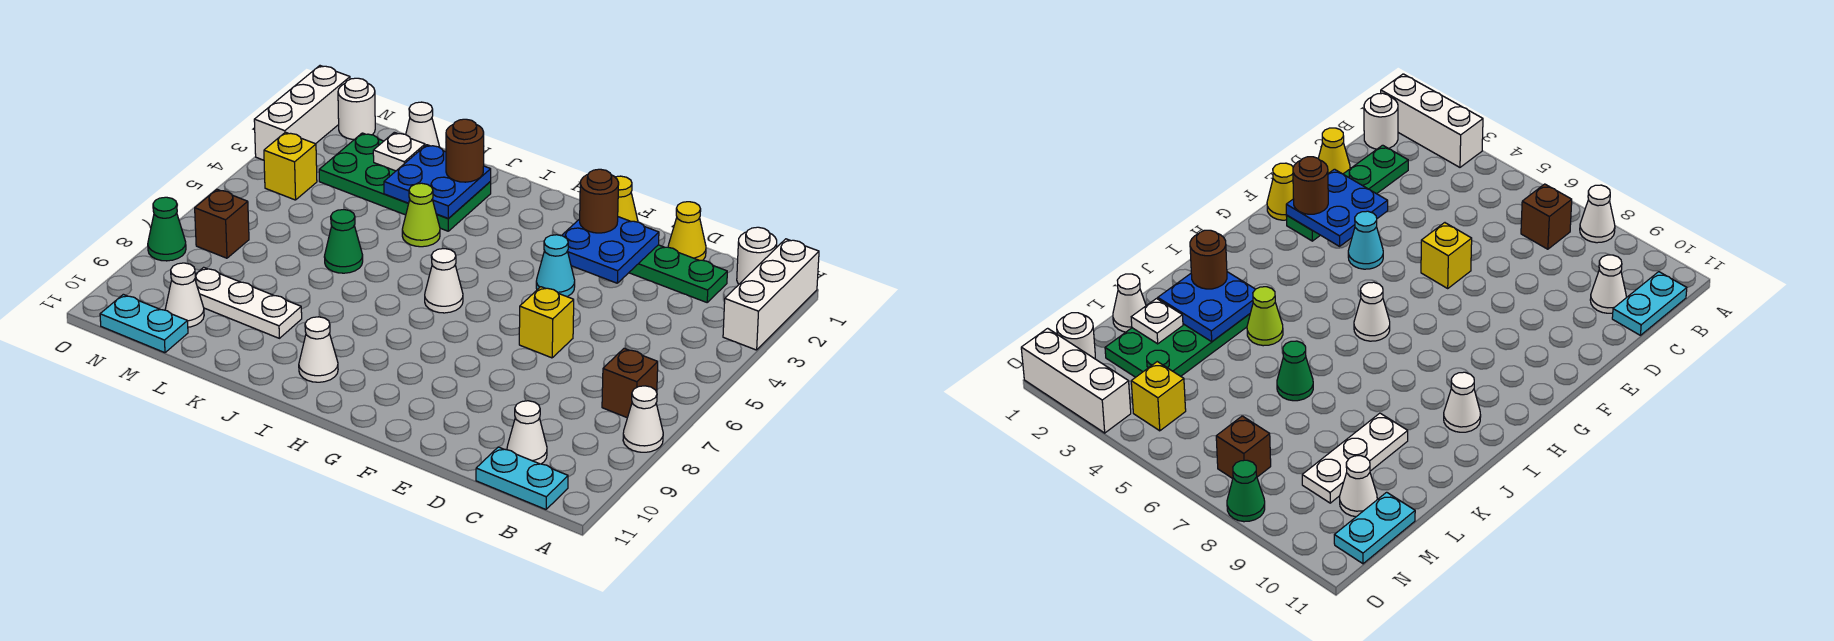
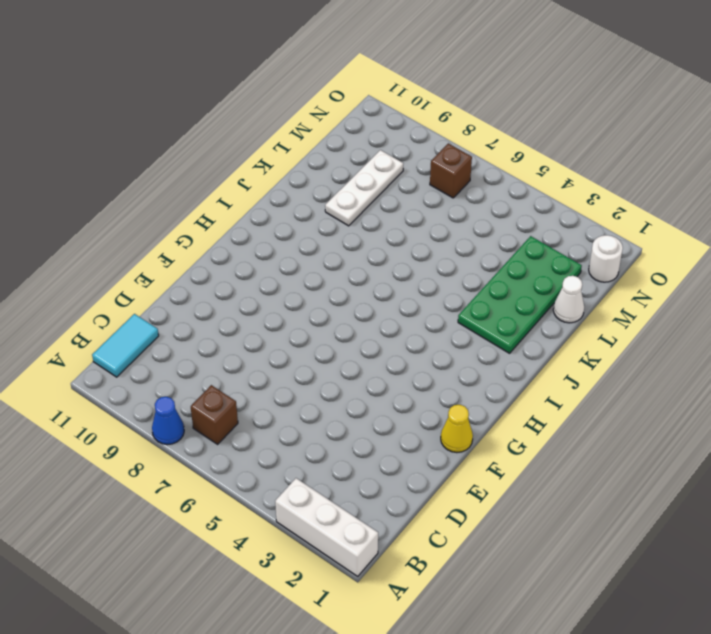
blue cone A8 level 1 -> white cone A8 level 1
cyan tile B11:C11 level 1 -> cyan plate B11:C11 level 1
none -> white round brick B1 level 1
none -> green plate C2:F2 level 1
none -> white cone C10 level 1
none -> yellow cone D1 level 1

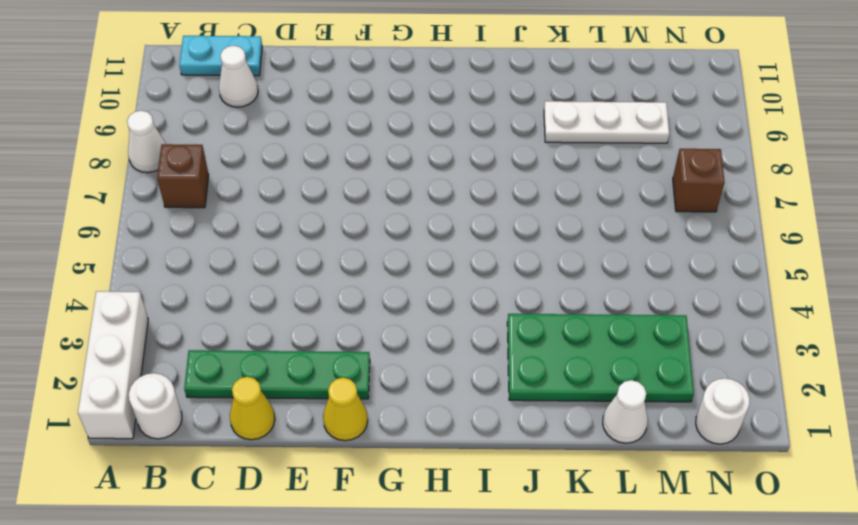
none -> yellow brick E6 level 1
none -> cyan cone F4 level 1
none -> white cone H6 level 1
none -> white cone I10 level 1

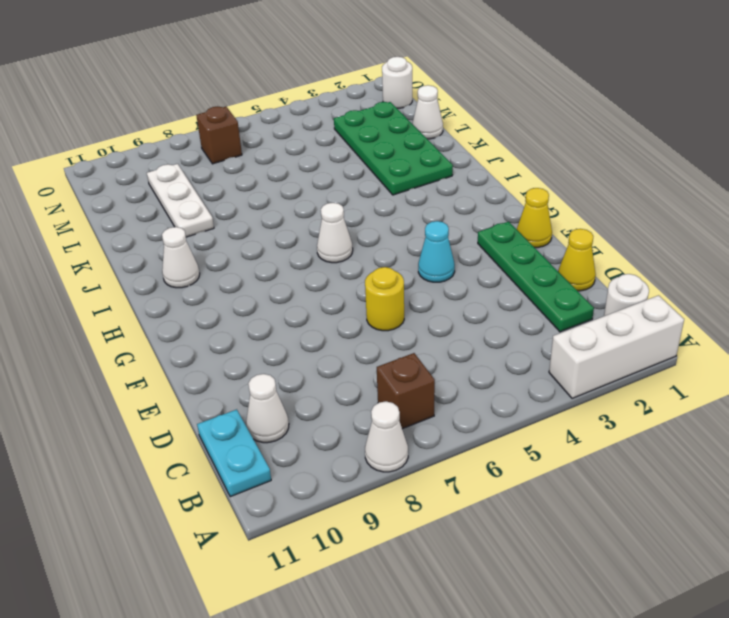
yellow round brick E6 level 1 -> yellow brick E6 level 1
none -> lime cone J4 level 1
none -> green cone K6 level 1
none -> white cone M10 level 1
none -> cyan plate M11:N11 level 1

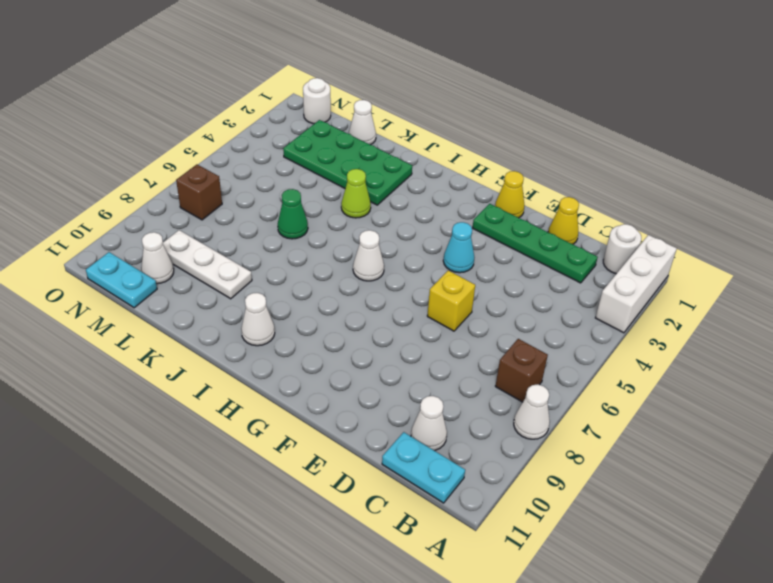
none -> yellow brick N4 level 1
none -> white brick O1:O3 level 1
none -> green cone O8 level 1
none -> blue plate E2:F3 level 2

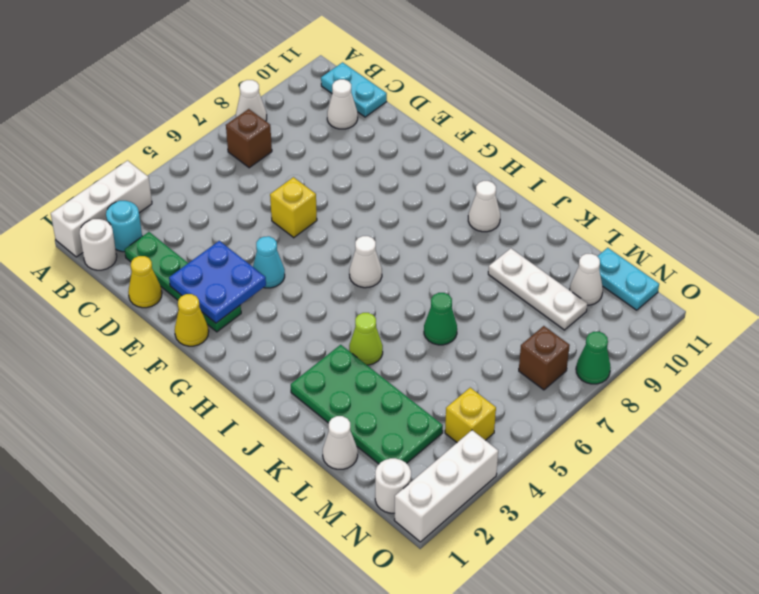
cyan round brick B2 level 1 -> none
none -> blue plate J2:K3 level 2
none -> white plate L2 level 2
none -> brown round brick F2 level 3
none -> brown round brick J2 level 3

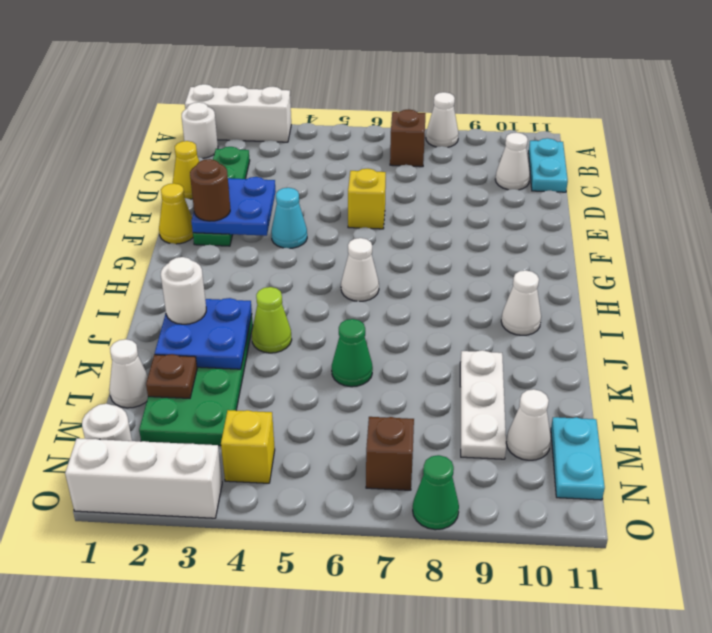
white round brick J2 level 3 -> brown round brick J2 level 3
brown plate L2 level 2 -> white plate L2 level 2

